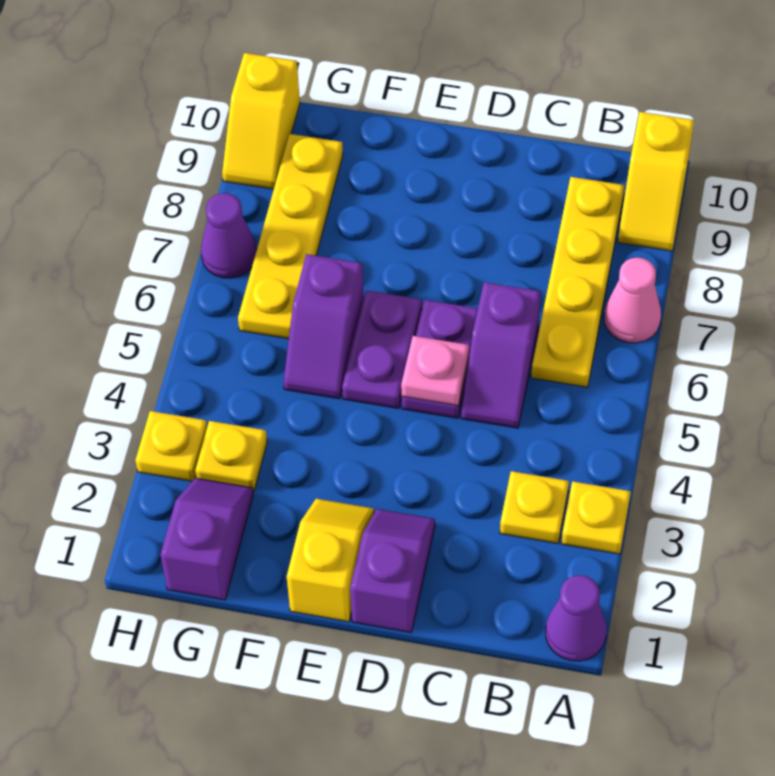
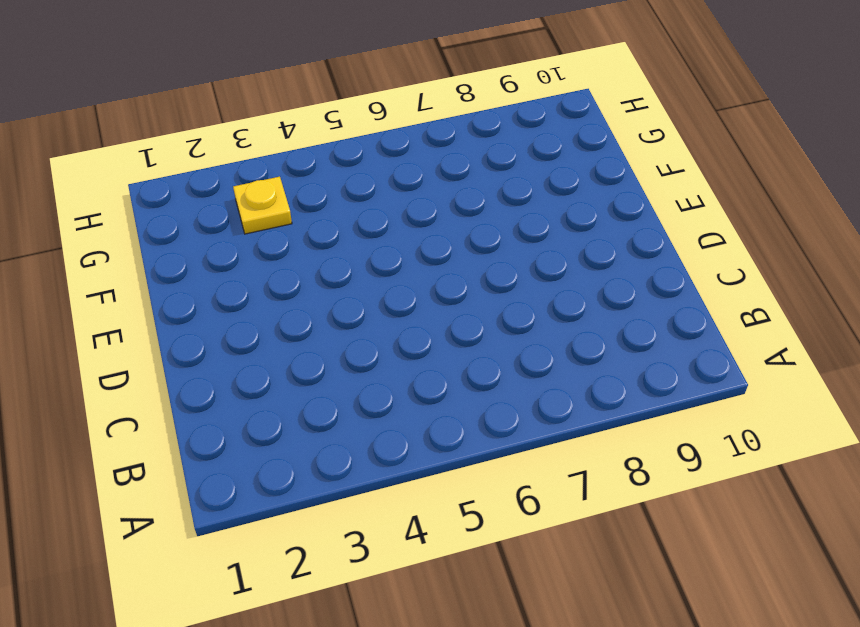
none -> purple cone A1 level 1
none -> yellow plate A3 level 1
none -> pink cone A7 level 1

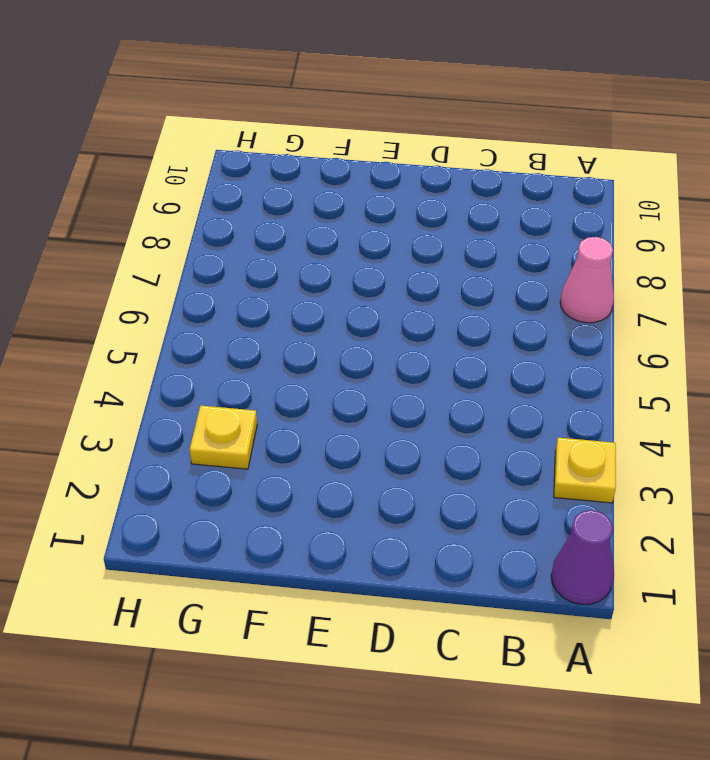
none -> yellow slope A9:A10 level 1 top 10
none -> yellow plate B3 level 1
none -> yellow plate B6:B9 level 1

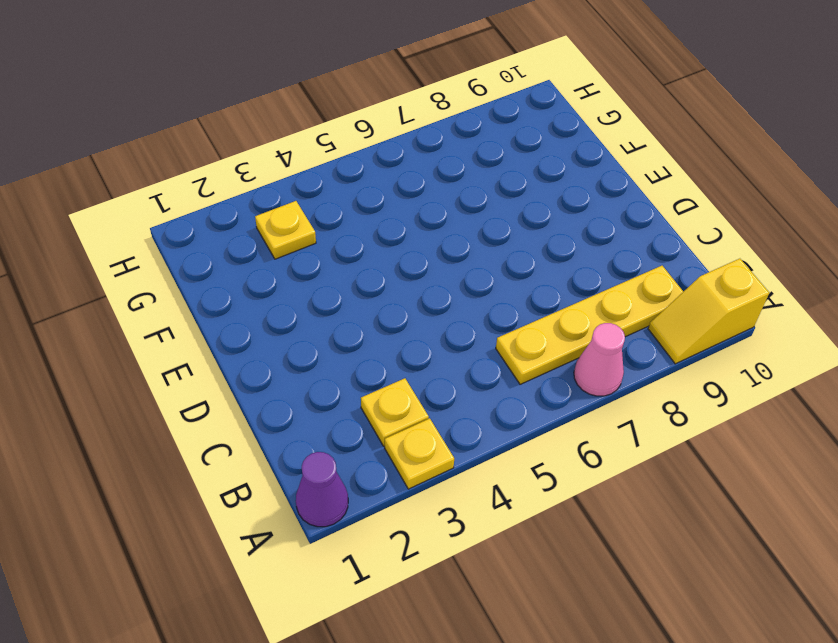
none -> purple slope C5:C6 level 1 top 6
none -> purple slope D1:D2 level 1 top 1
none -> purple plate D5:D6 level 1

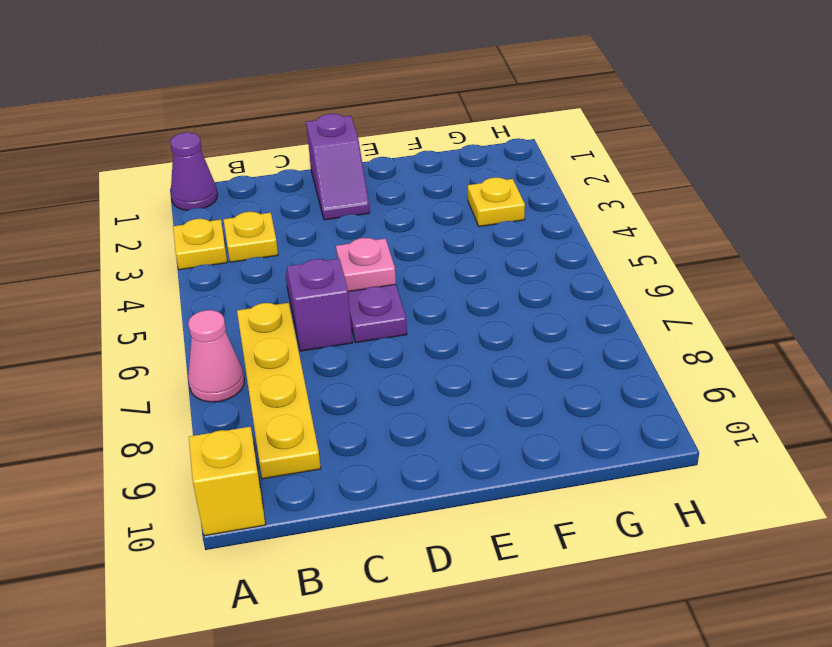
none -> yellow slope E1:E2 level 1 top 1
none -> purple plate E5:E6 level 1
none -> purple slope F5:F6 level 1 top 6

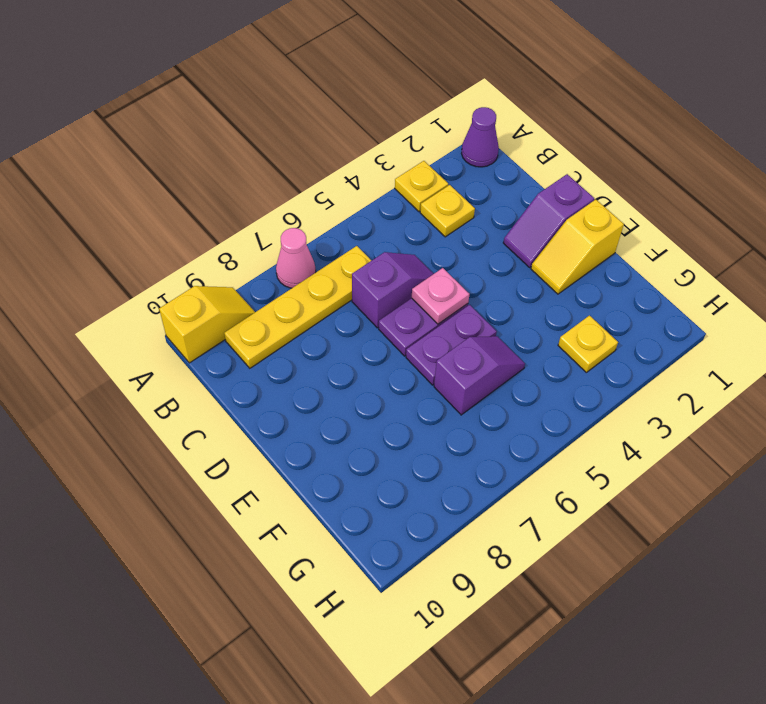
none -> purple slope G1:G2 level 1 top 1
none -> yellow plate G6:G9 level 1
none -> yellow plate H3 level 1

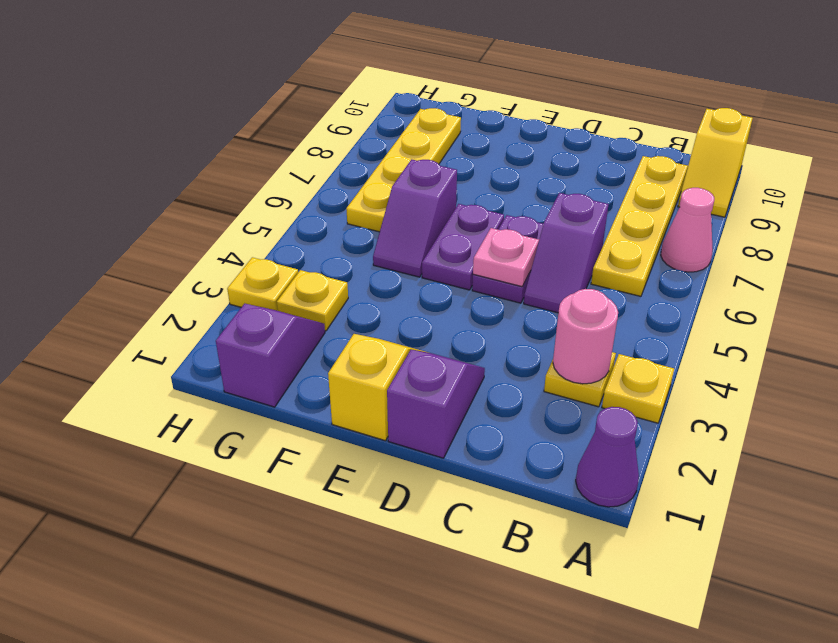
pink round brick B3 level 2 -> none
none -> purple cone H7 level 1
none -> yellow slope H9:H10 level 1 top 10

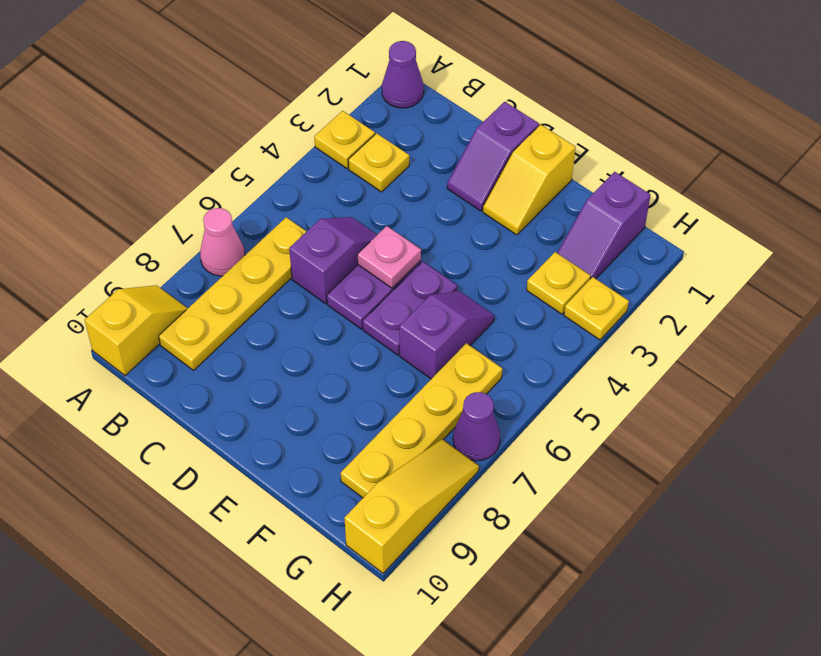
yellow slope H8:H10 level 1 top 10 -> yellow slope H9:H10 level 1 top 10

